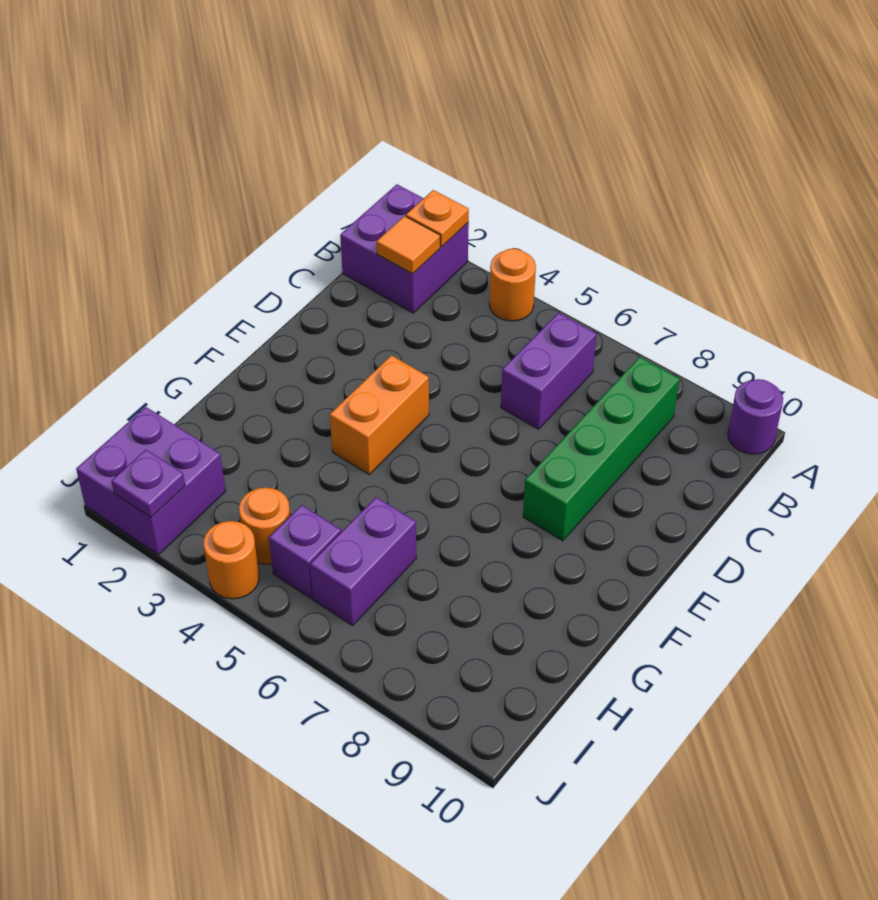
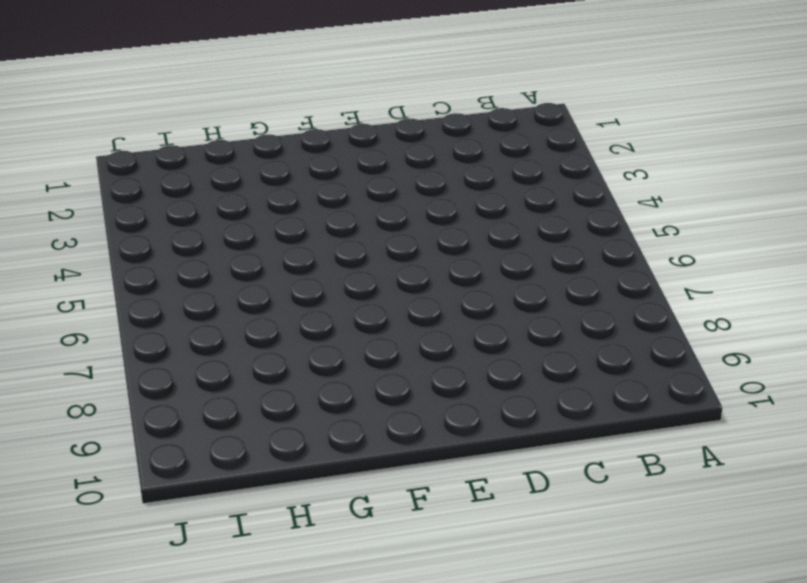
none -> purple brick A1:B2 level 1
none -> orange round brick A4 level 1
none -> purple round brick A10 level 1

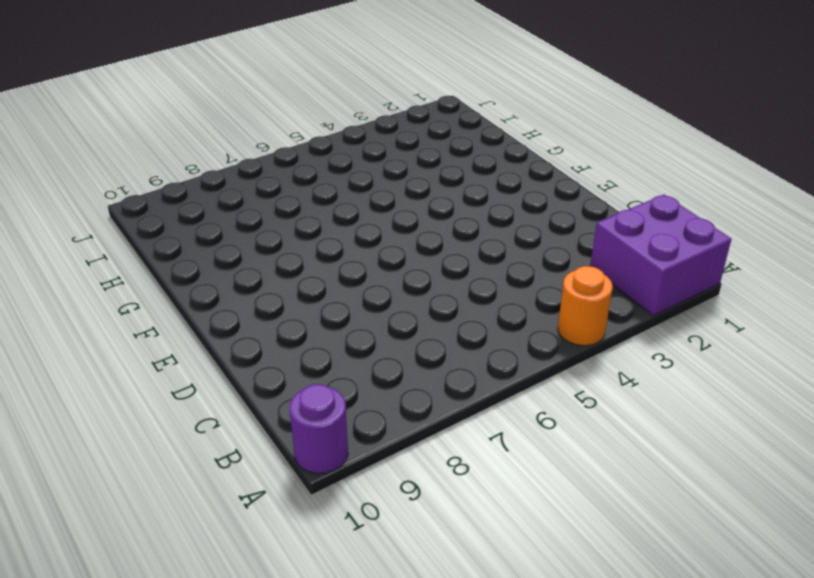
none -> purple brick B6:C6 level 1
none -> green brick B8:E8 level 1
none -> orange brick E4:F4 level 1

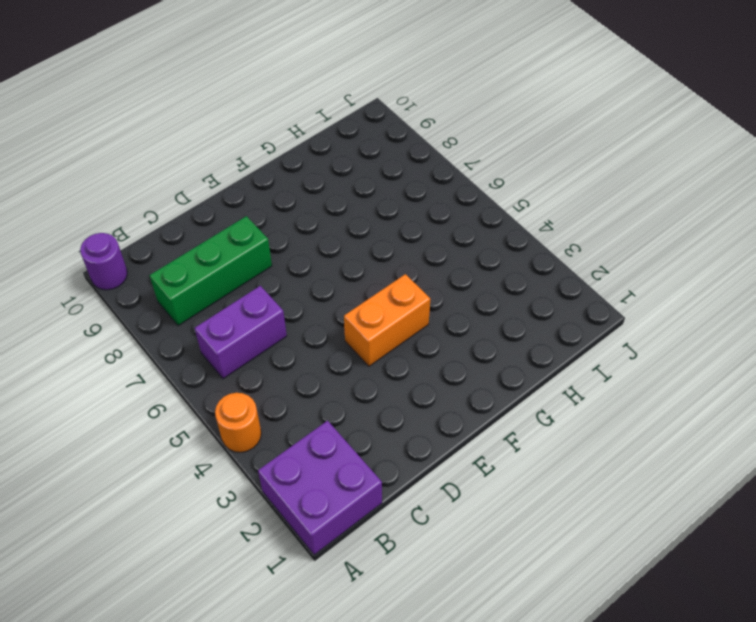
green brick B8:D8 level 1 -> green brick B8:E8 level 1
none -> purple brick H6:I6 level 1
none -> purple brick I1:J2 level 1
none -> orange round brick I4 level 1

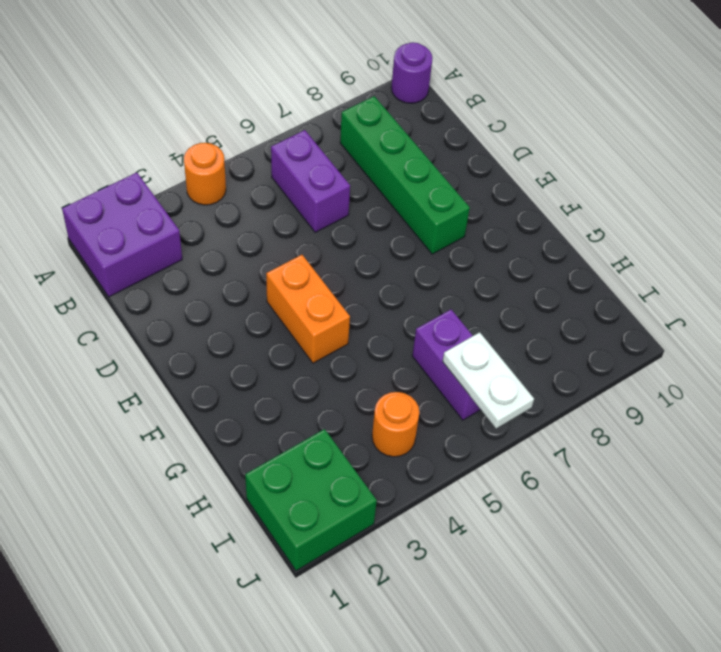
green brick I1:J2 level 1 -> purple brick I1:J2 level 1
white plate I6:J6 level 2 -> none
none -> purple brick I5 level 1
none -> orange round brick J4 level 1
none -> orange plate A2 level 2

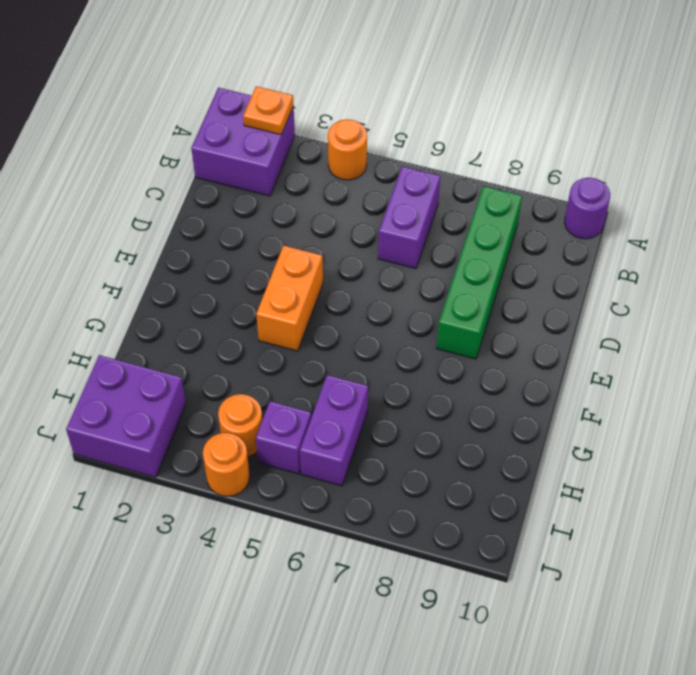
none -> orange tile B2 level 2
none -> purple plate J2 level 2

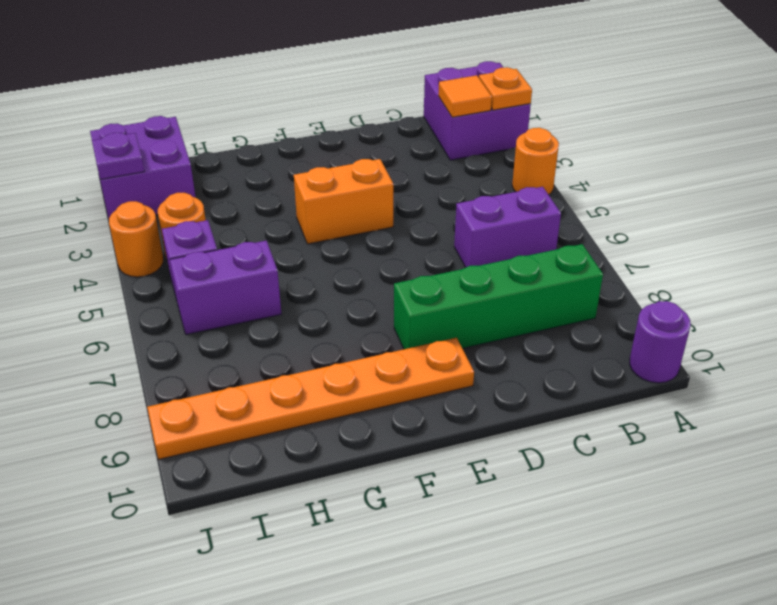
orange plate E9:J9 level 1 -> none

